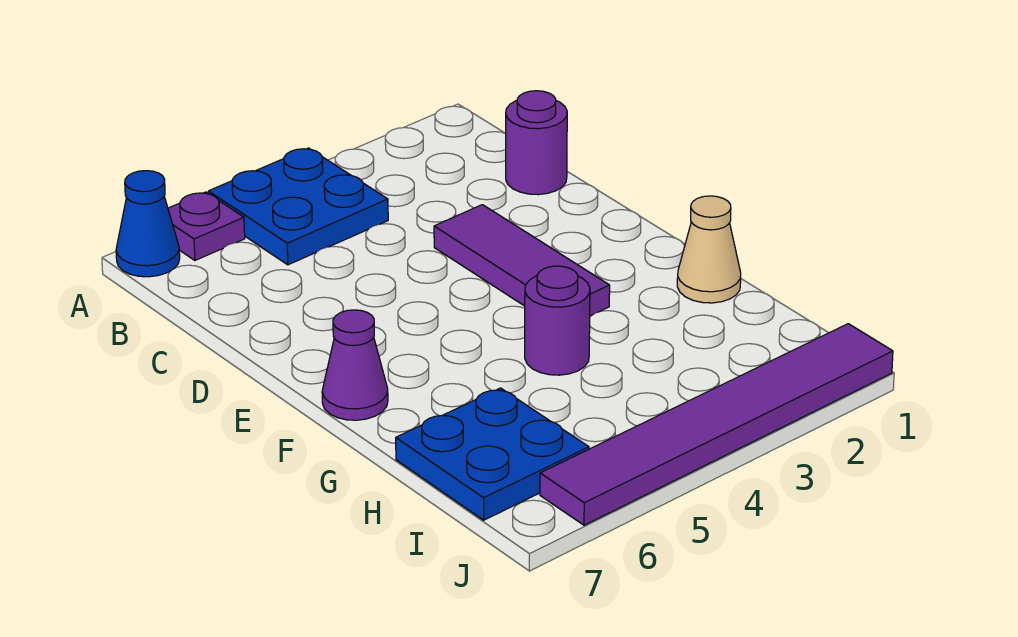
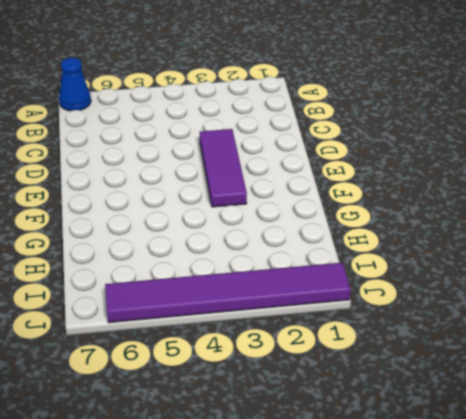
none -> blue plate A4:B5 level 1
none -> purple plate A6 level 1

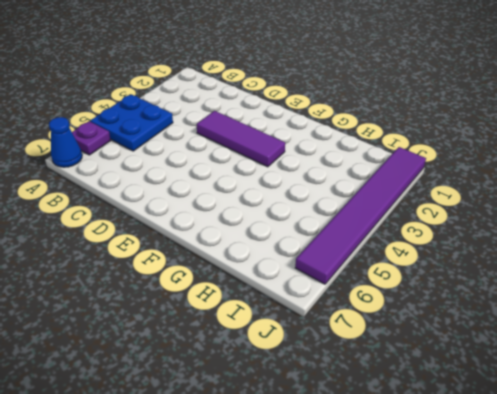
none -> purple round brick C1 level 1
none -> purple cone F7 level 1

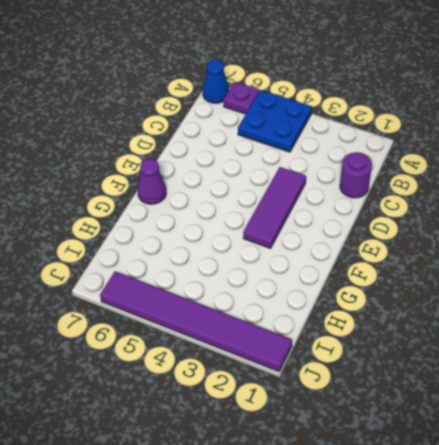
none -> tan cone G1 level 1
none -> purple round brick G4 level 1

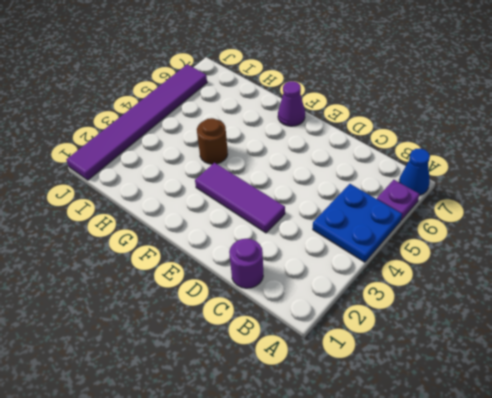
brown round brick G4 level 1 -> purple round brick G4 level 1
none -> tan cone G1 level 1
none -> blue plate H6:I7 level 1

